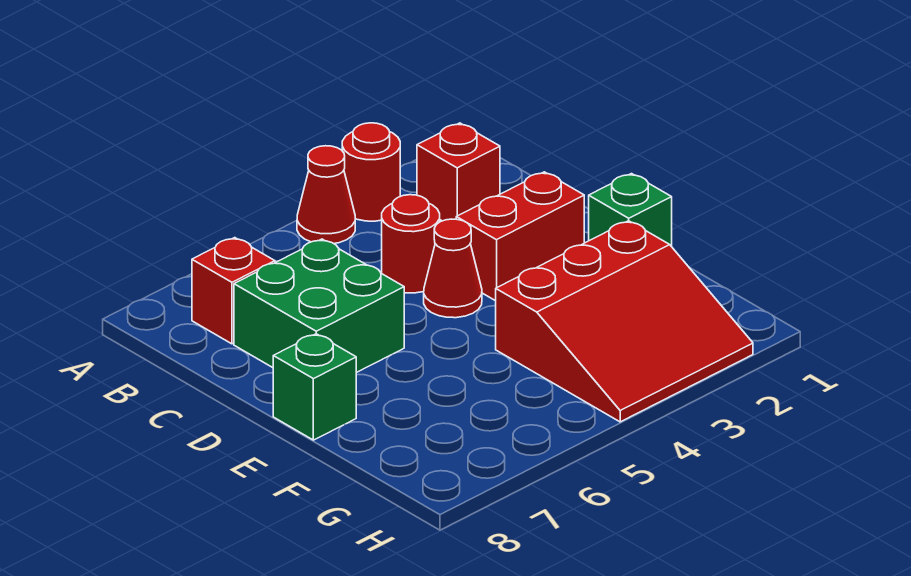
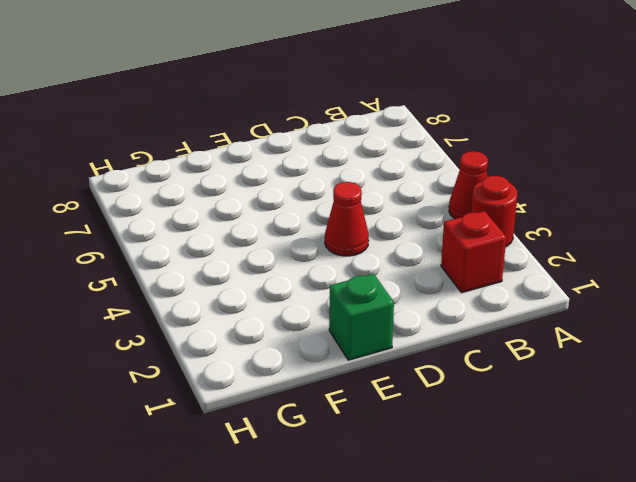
none -> red brick B7 level 1
none -> red round brick C4 level 1

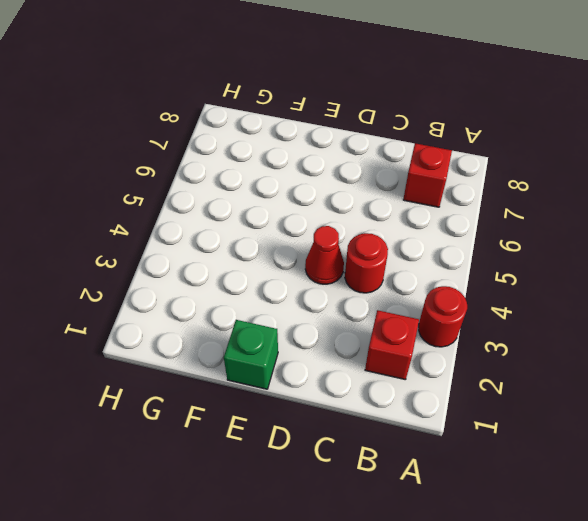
none -> red cone A4 level 1
none -> green brick C6:D7 level 1

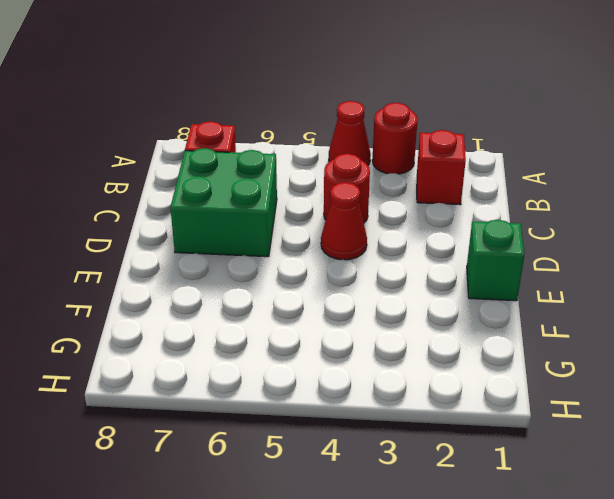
none -> red brick D2:D3 level 1
none -> green brick E8 level 1

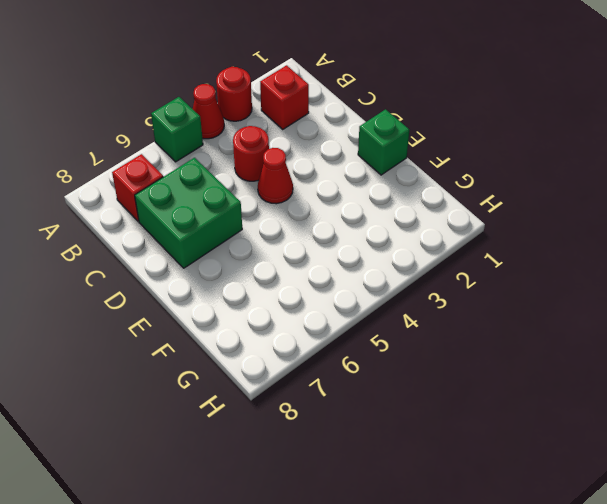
green brick A5 level 1 -> green brick E8 level 1
none -> red brick D2:D3 level 1
none -> red slope F2:H4 level 1 top F

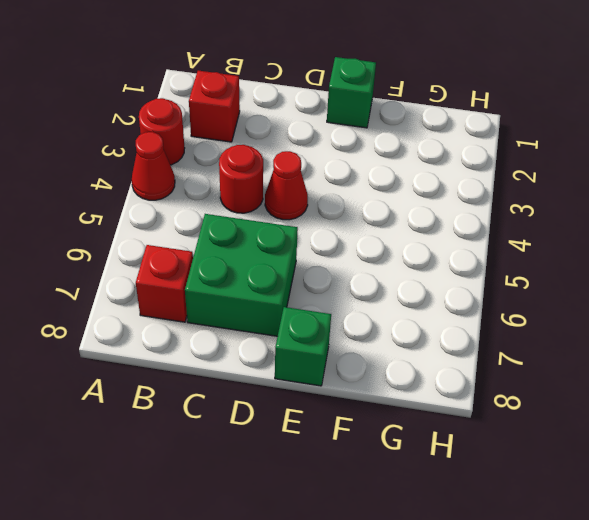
none -> red brick D2:D3 level 1
none -> red slope F2:H4 level 1 top F

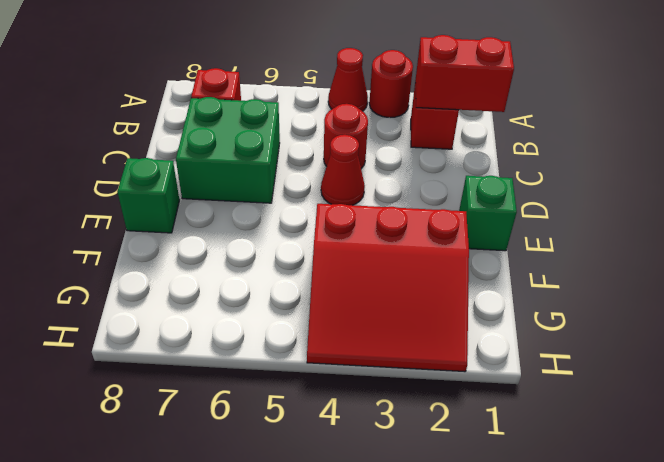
red brick B1:B2 level 2 -> red brick D2:D3 level 1

